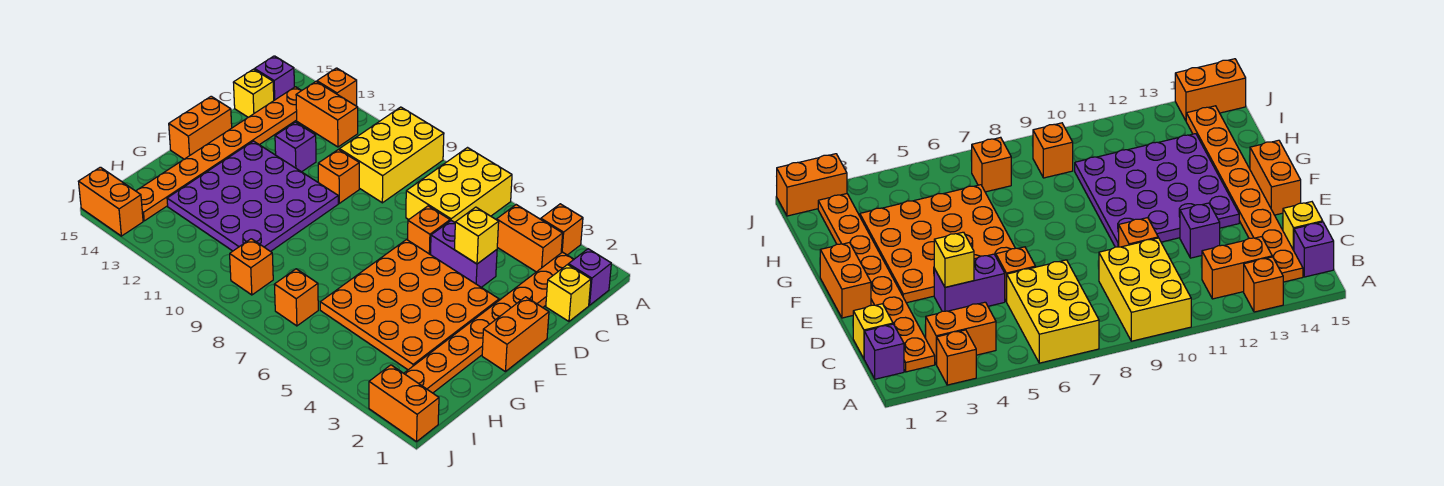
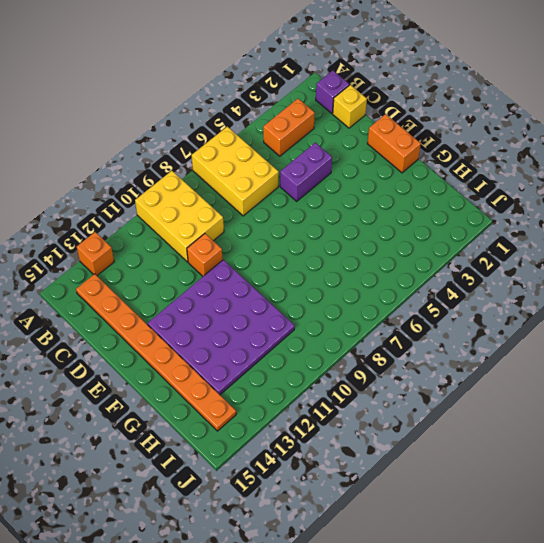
none -> orange brick A3 level 1
none -> orange plate B2:I2 level 1
none -> orange brick B12:B13 level 1

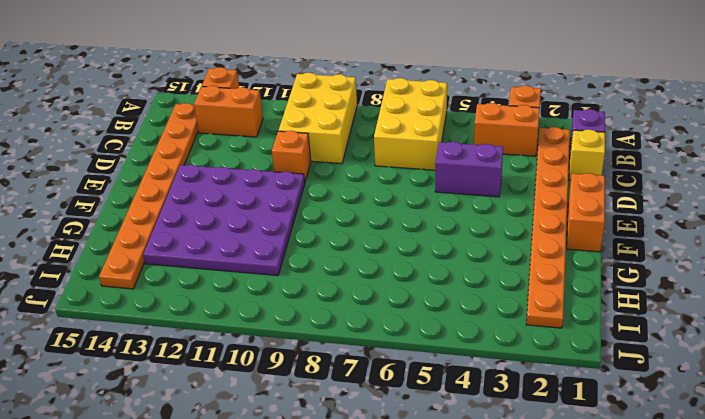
none -> purple brick B15 level 1
none -> yellow brick C15 level 1
none -> orange brick D6 level 1

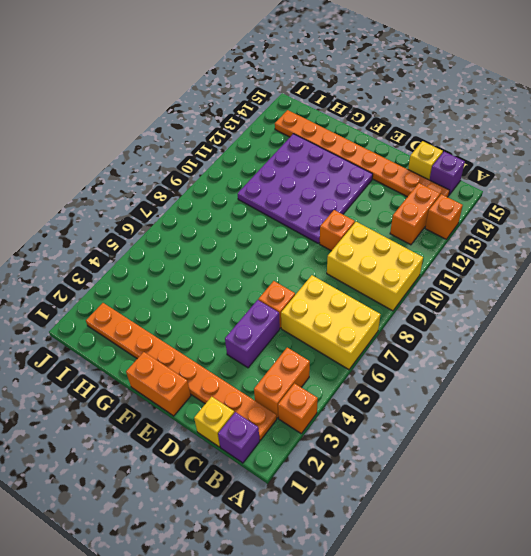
none -> purple brick D12 level 1
none -> orange plate E3:H6 level 1
none -> orange brick E15:F15 level 1

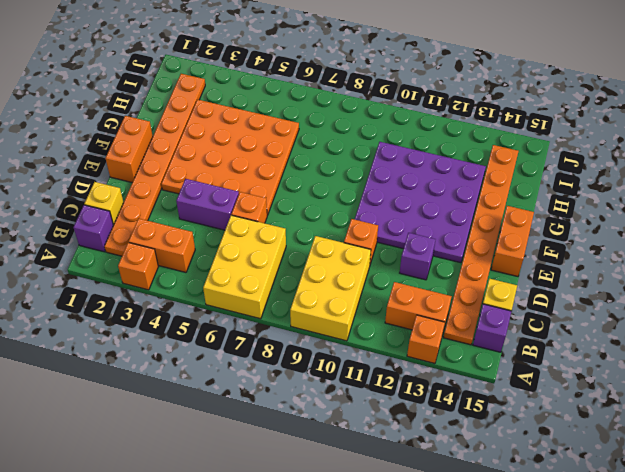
none -> orange brick I7 level 1
none -> orange brick I9 level 1
none -> orange brick J1:J2 level 1

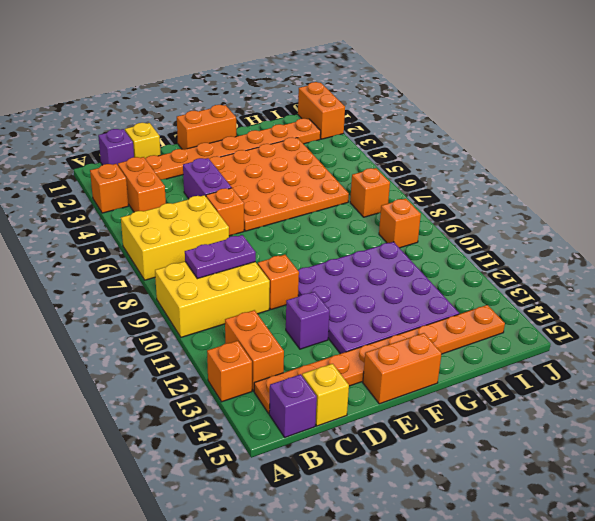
purple plate B9:C9 level 2 -> none
none -> orange brick J14:J15 level 1
none -> yellow brick D4 level 2

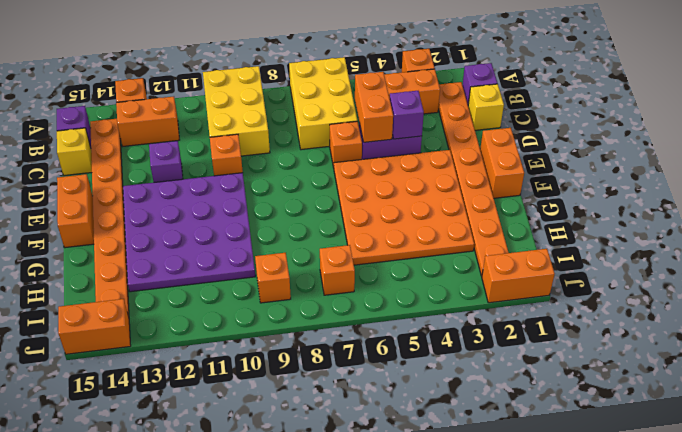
orange brick C5:D5 level 2 -> none
purple brick D4 level 2 -> yellow brick D4 level 2

